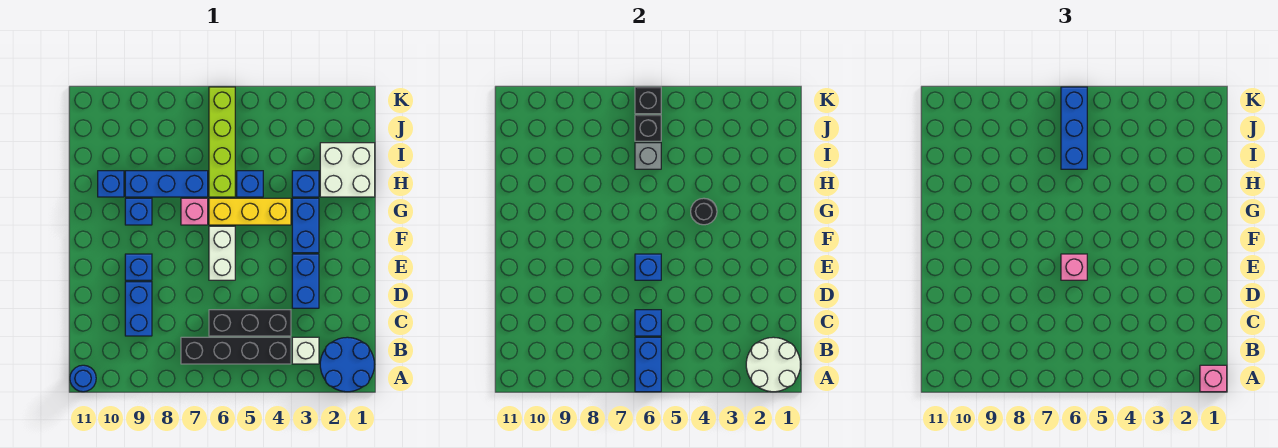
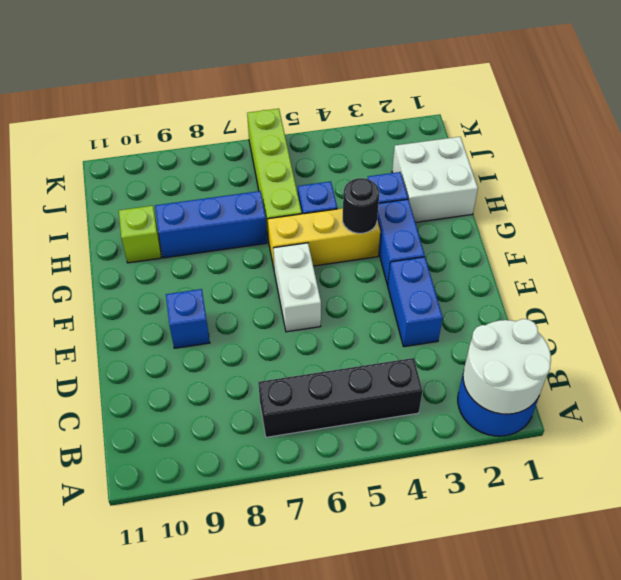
lime brick H10 level 1 -> blue brick H10 level 1
none -> blue round brick A11 level 1
none -> white brick B3 level 1
none -> black brick C4:C6 level 1
none -> blue brick C9:D9 level 1

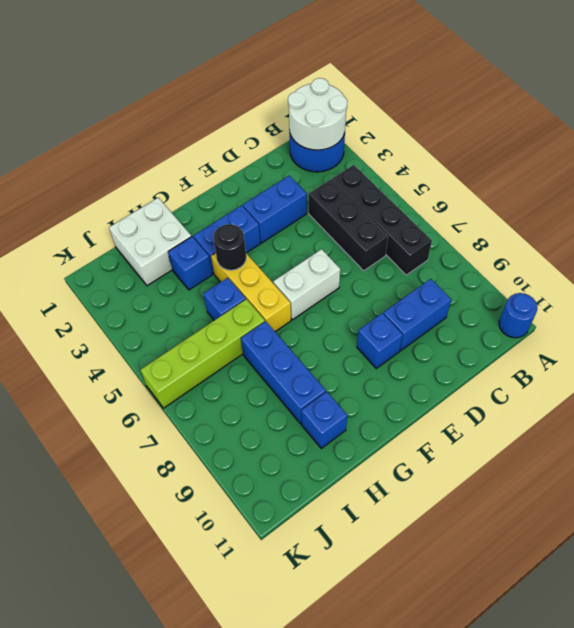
none -> white brick B3 level 1
none -> pink brick G7 level 1
none -> blue brick G9 level 1
none -> blue brick A6:B6 level 2

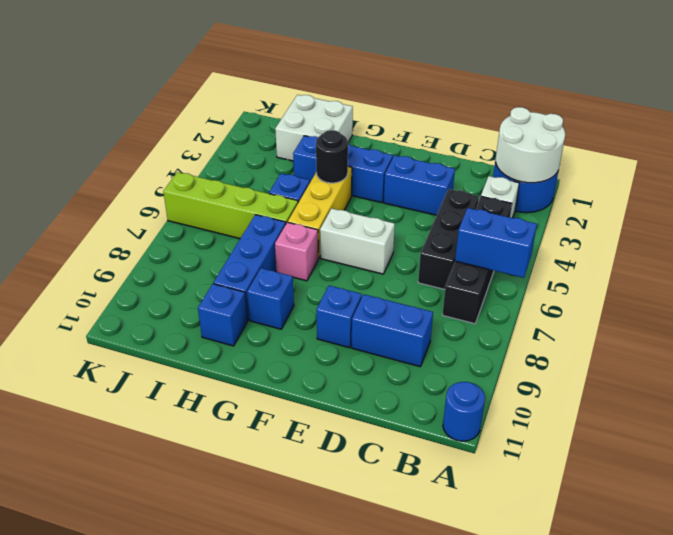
none -> blue brick C6 level 2
none -> blue brick E6 level 2
none -> grey brick I6 level 2
none -> black brick J6 level 2

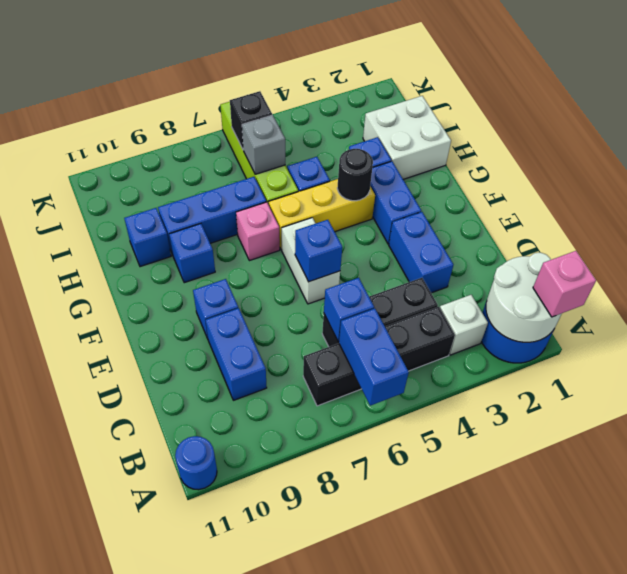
none -> black brick K6 level 2
none -> pink brick E6 level 3
none -> blue brick I6:K6 level 3

